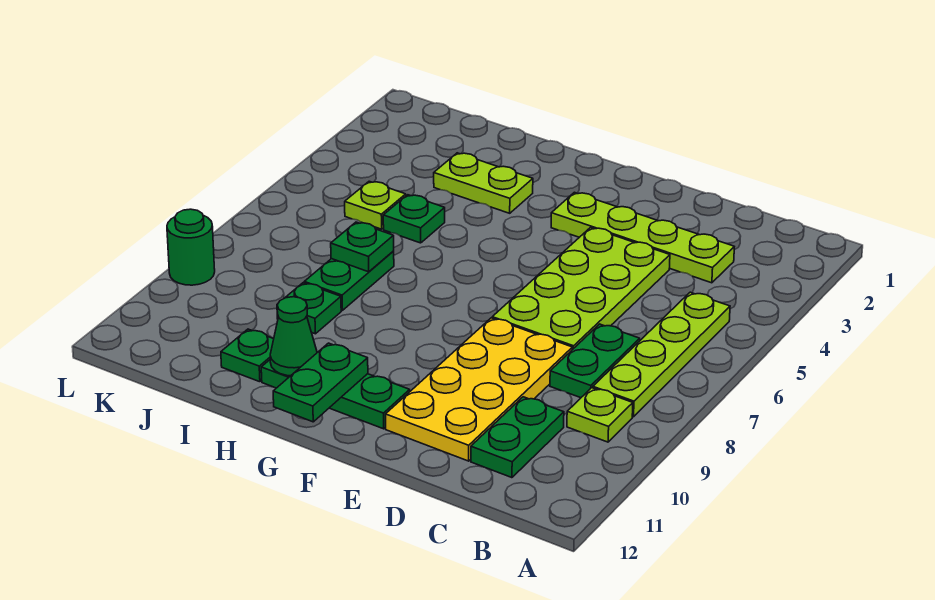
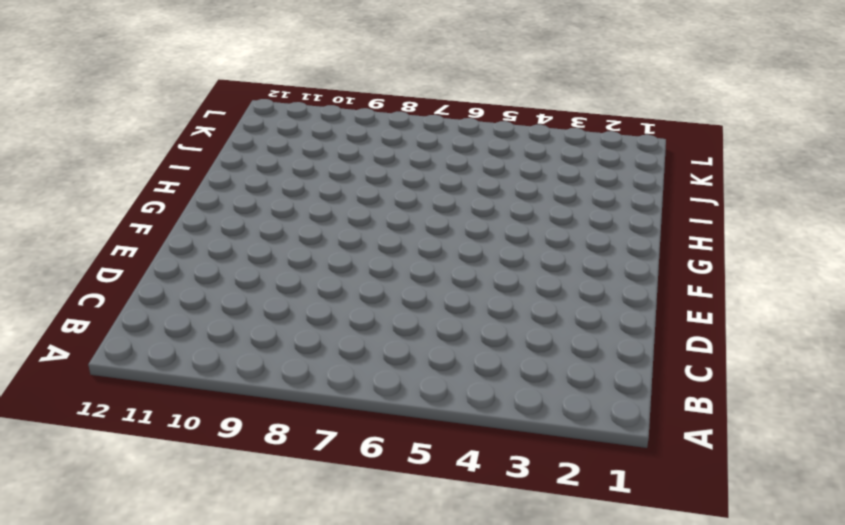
none -> lime plate B5:B8 level 1
none -> lime plate B9 level 1
none -> lime plate C3:F3 level 1

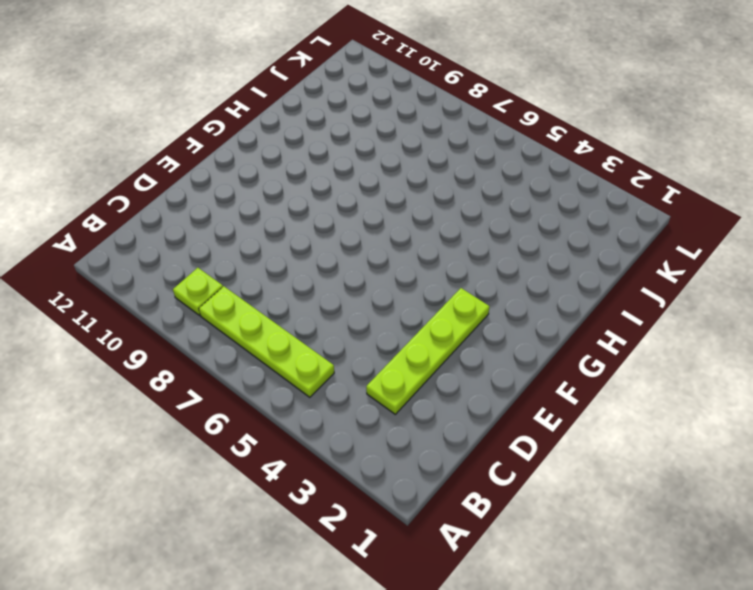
none -> green plate C7:C8 level 1
none -> green plate C10:C11 level 1
none -> lime plate D4:E7 level 1

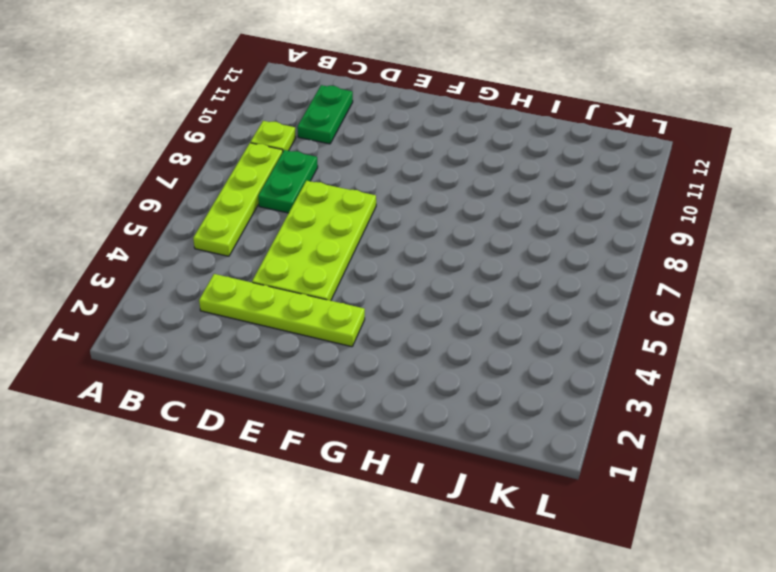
none -> yellow plate D8:E11 level 1
none -> green plate F11:H11 level 1
none -> lime plate H3:I3 level 1

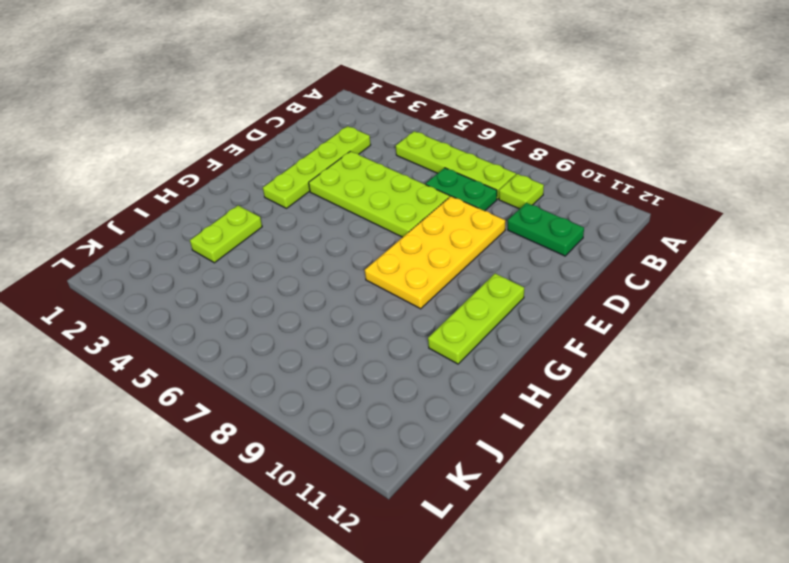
yellow plate D8:G9 level 1 -> yellow plate D8:E11 level 1
lime plate F11:H11 level 1 -> green plate F11:H11 level 1
none -> green plate I5 level 1
none -> green plate I7:I8 level 1
none -> green plate I9 level 1

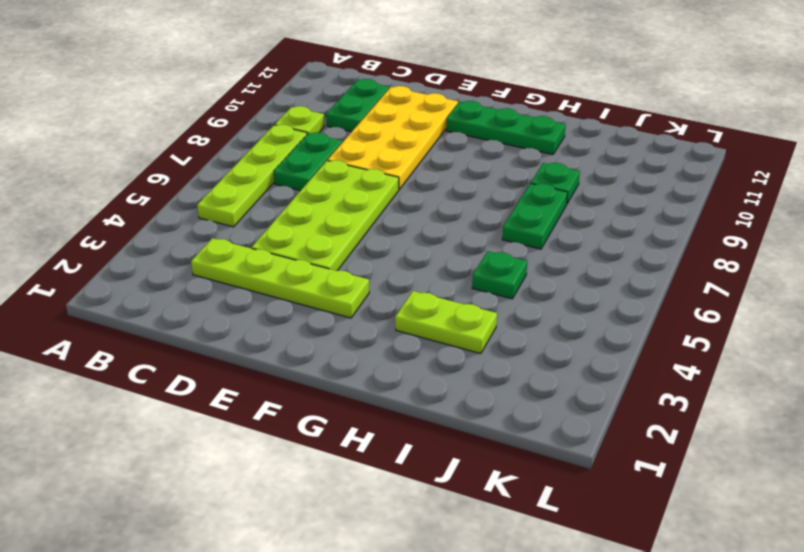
none -> green plate I11 level 1
none -> lime plate J5 level 1
none -> green round brick L9 level 1

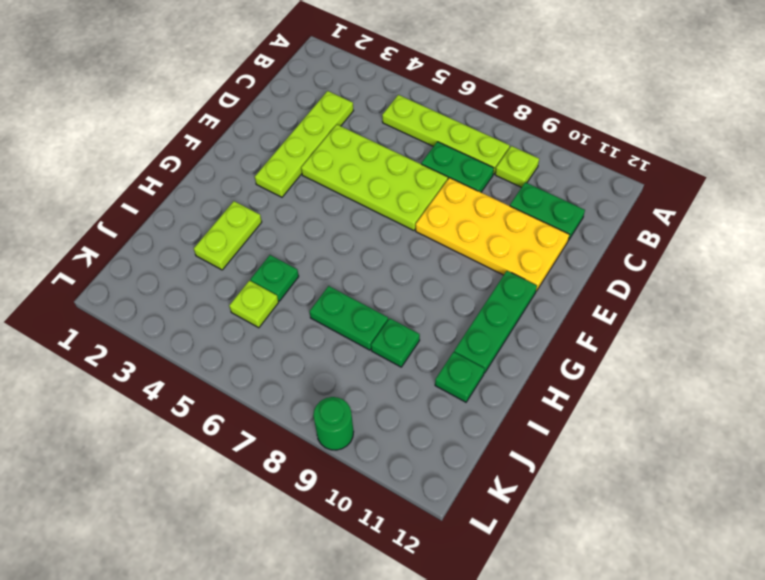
none -> green plate G11:G12 level 2
none -> green cone H11 level 2
none -> green plate I7 level 2

